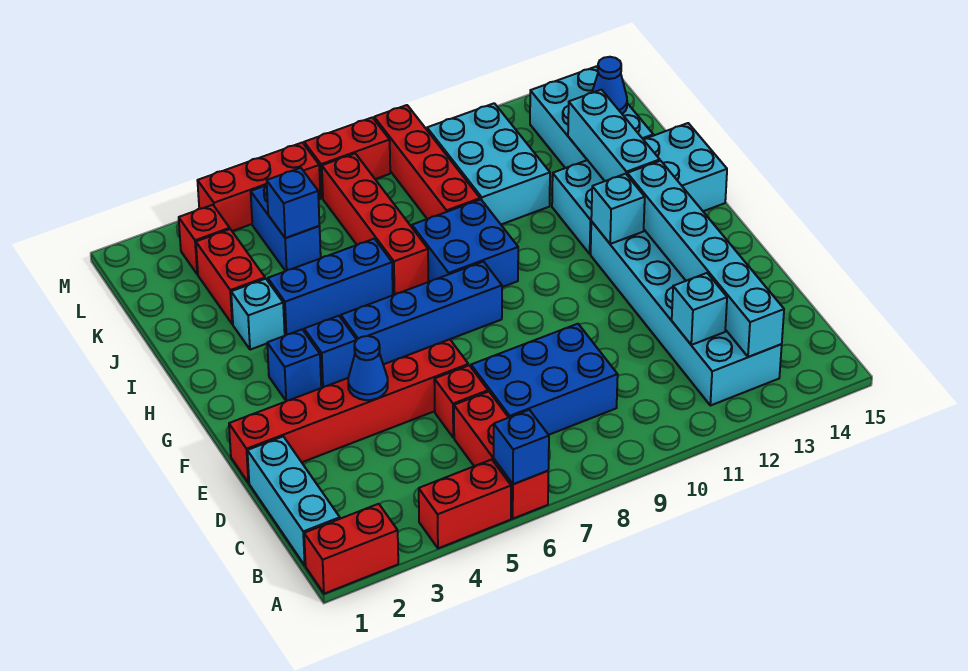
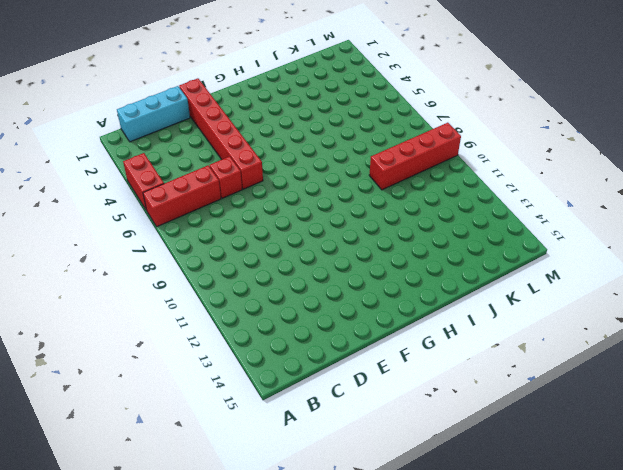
none -> red brick A1:A2 level 1
none -> cyan brick B12:G13 level 1
none -> blue brick C7:D9 level 1
none -> blue brick G3 level 1

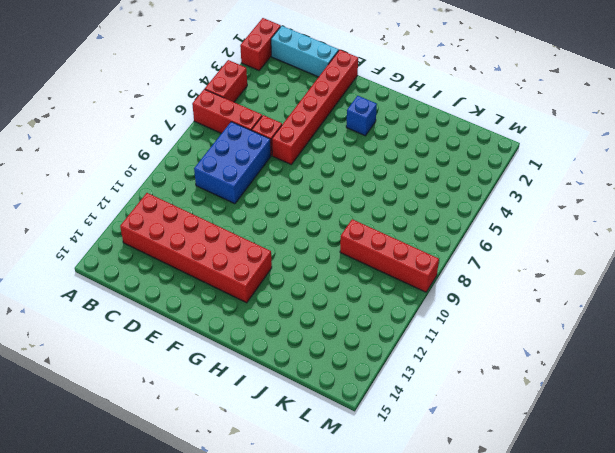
red brick B12:G13 level 1 -> cyan brick B12:G13 level 1
none -> blue brick G4 level 1
none -> blue brick G5:G8 level 1
none -> blue brick H8:I9 level 1
none -> cyan brick H12:I15 level 1

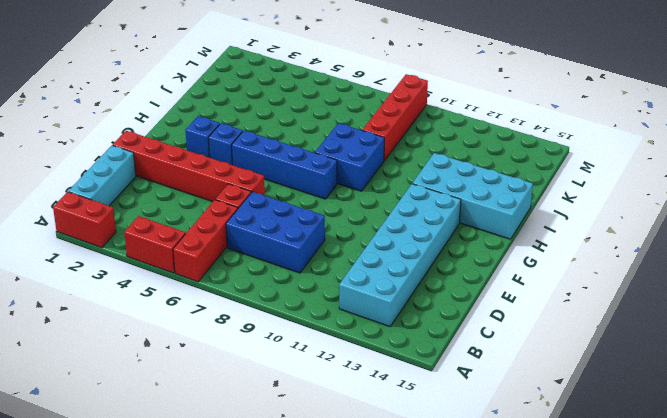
none -> cyan brick I3 level 1
none -> blue brick I4:I6 level 1
none -> red brick I7:L7 level 1
none -> red brick J3:K3 level 1

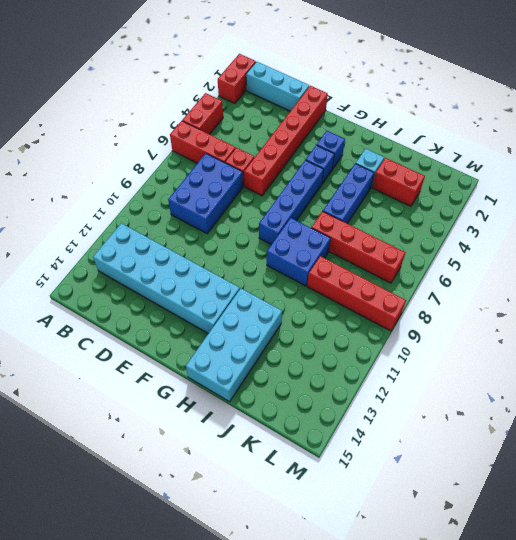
none -> cyan brick J10:L11 level 1
none -> cyan brick J13:L14 level 1
none -> blue brick K5:L5 level 1
none -> red brick L3 level 1

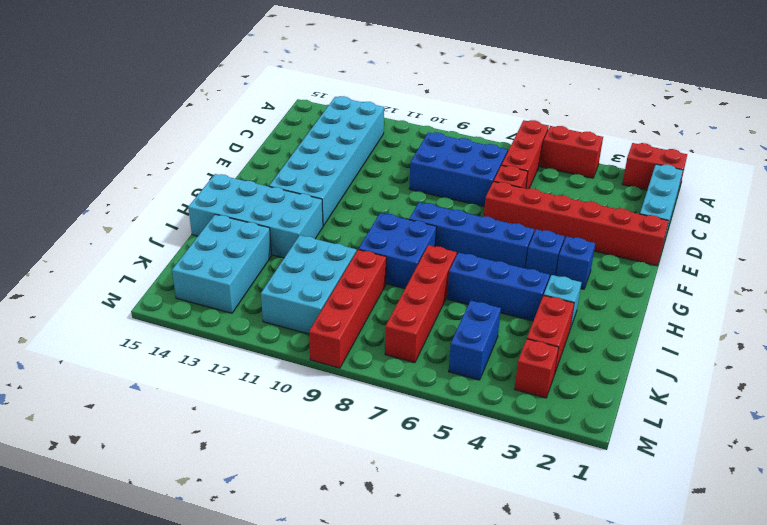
none -> red brick M4:M6 level 1
none -> red brick M7:M8 level 1
none -> blue brick A6 level 2
none -> cyan brick B13:G13 level 2

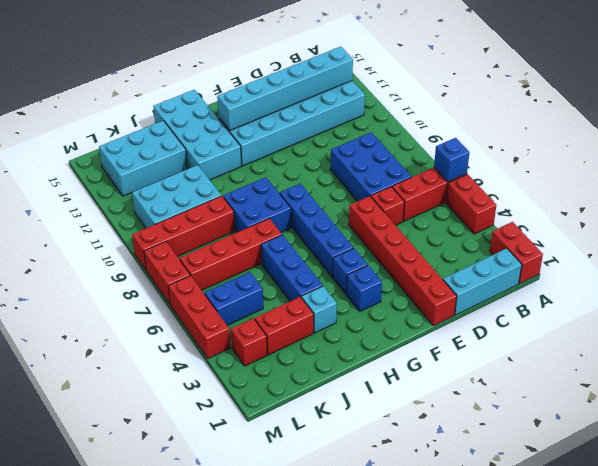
none -> cyan brick C12 level 2
none -> blue cone E4 level 2
none -> cyan brick G12 level 2
none -> cyan brick H13:J13 level 2

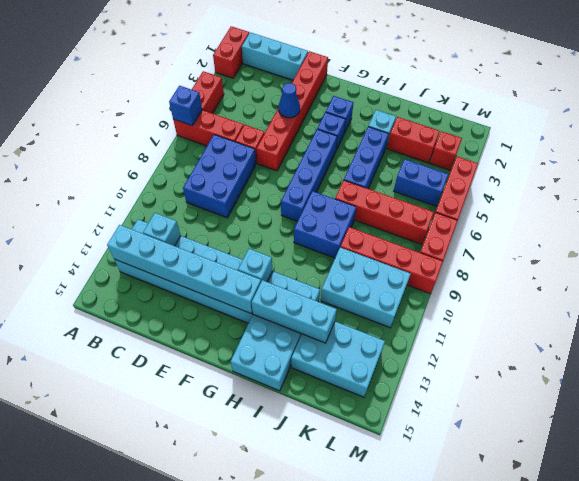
none -> blue brick K5 level 2
none -> blue cone K14 level 2

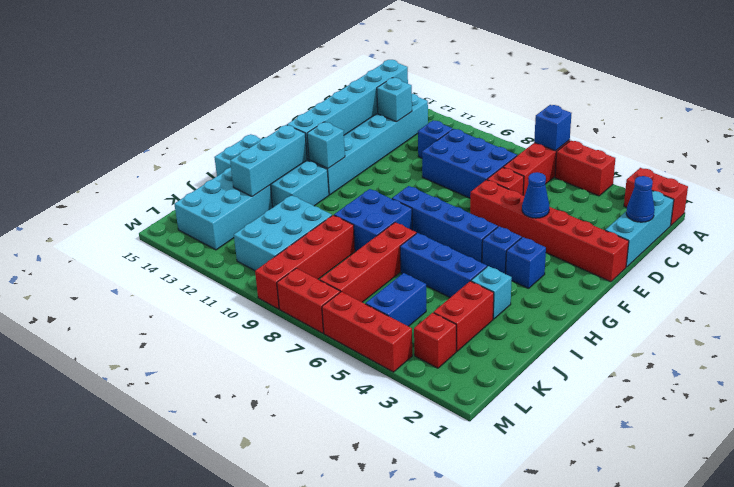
blue cone C1 level 2 -> blue cone K14 level 2
blue brick C10 level 1 -> blue brick K5 level 2

